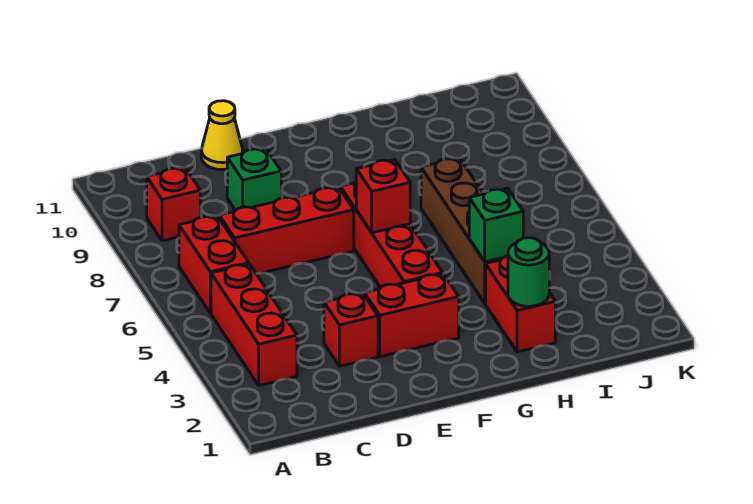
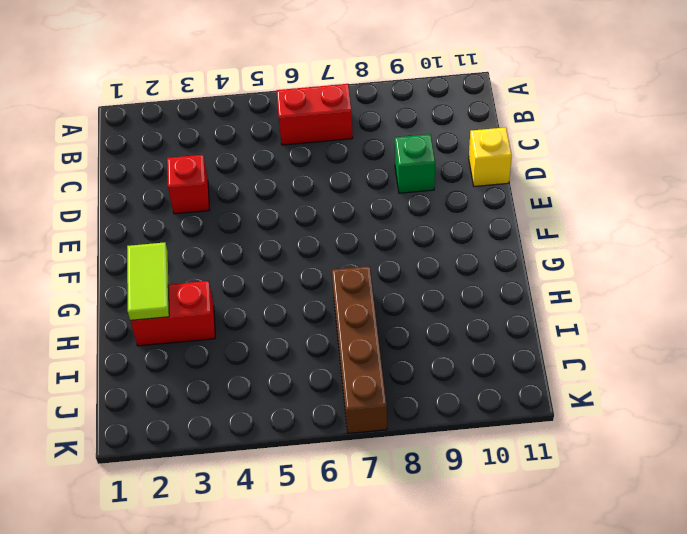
yellow brick D11 level 1 -> yellow cone D11 level 1
lime tile G2:H2 level 2 -> green round brick H2 level 2
brown brick H7:K7 level 1 -> brown brick H4:H7 level 1
none -> red brick B3:B5 level 1
none -> red brick B9 level 1
none -> red brick C7:E7 level 1

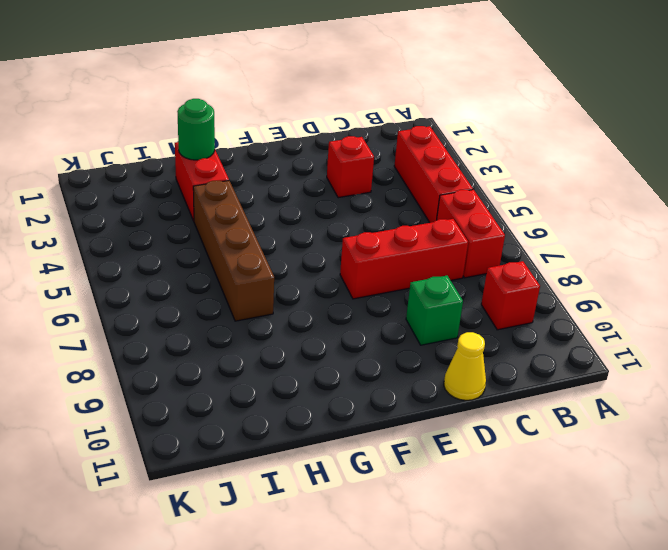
none -> red brick E3:F3 level 1
none -> red brick F4:F7 level 1
none -> red brick F6 level 2

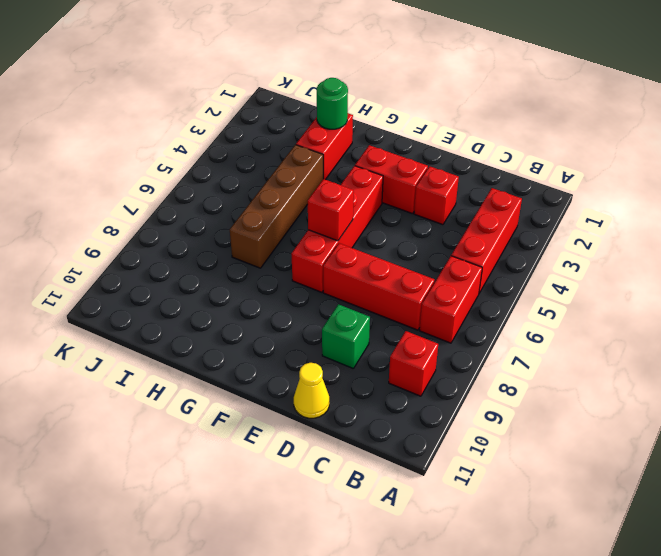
none -> green brick H4 level 2

